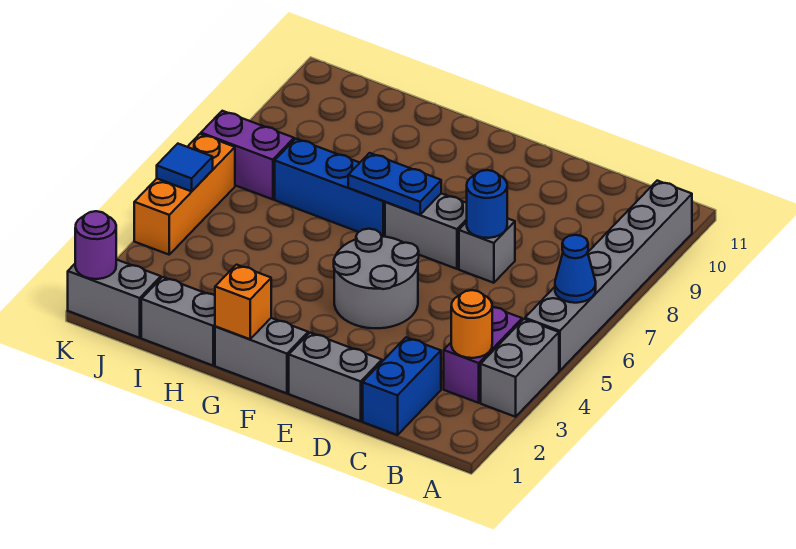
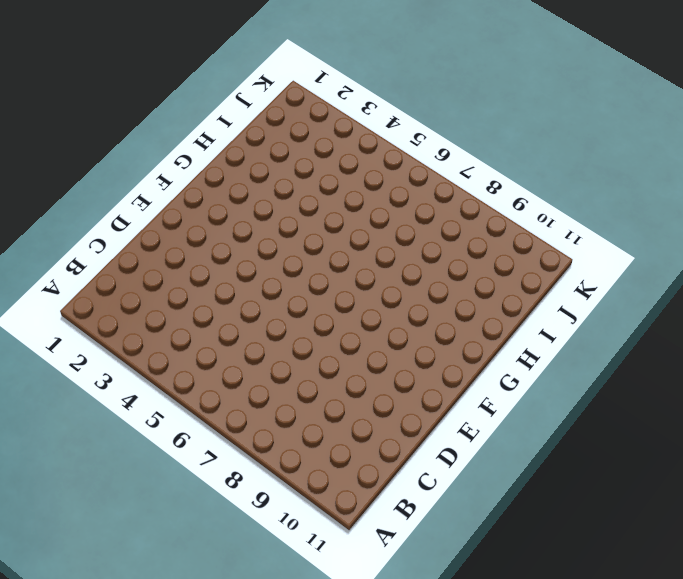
none -> grey brick A3:A4 level 1
none -> grey brick A5:A10 level 1
none -> purple brick B3:B4 level 1

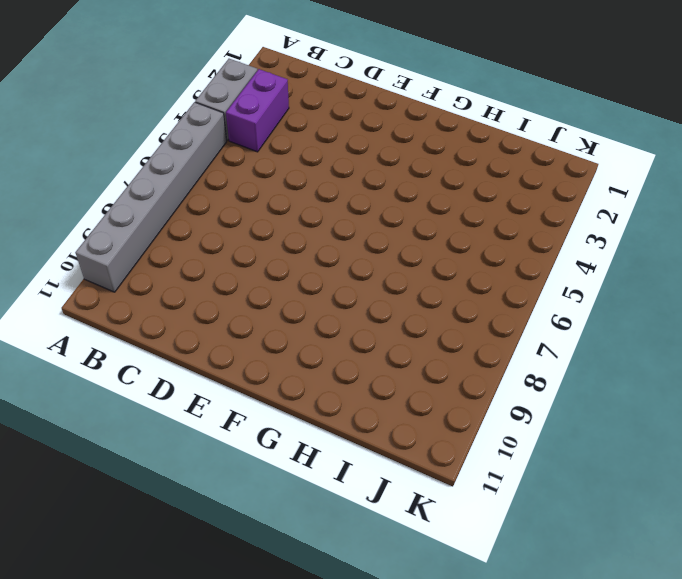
none -> blue brick C1:C2 level 1
none -> grey brick D1:E1 level 1
none -> grey brick D7 level 1

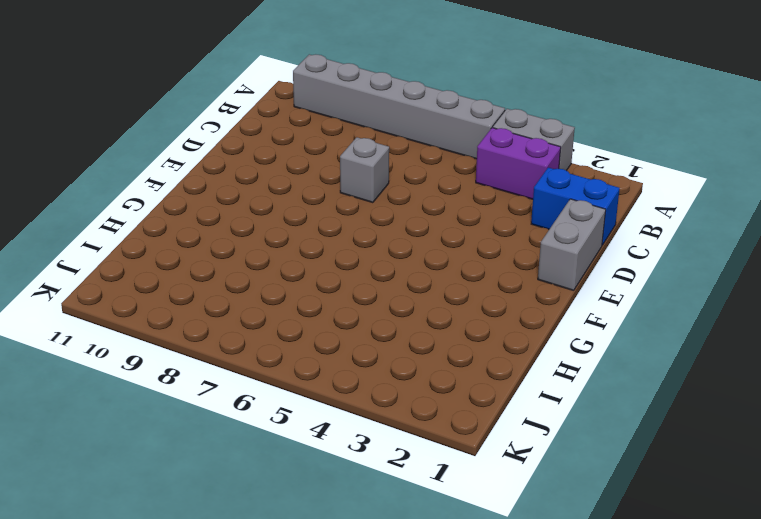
none -> grey round brick E4:F5 level 1
none -> grey brick E7:F7 level 1
none -> grey brick F1:G1 level 1

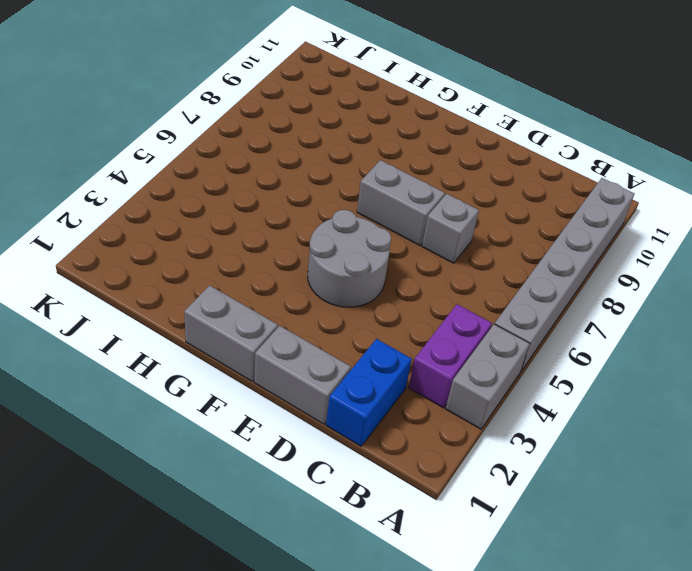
none -> blue brick G7:I7 level 1
none -> grey brick H1:I1 level 1
none -> grey brick J1:K1 level 1

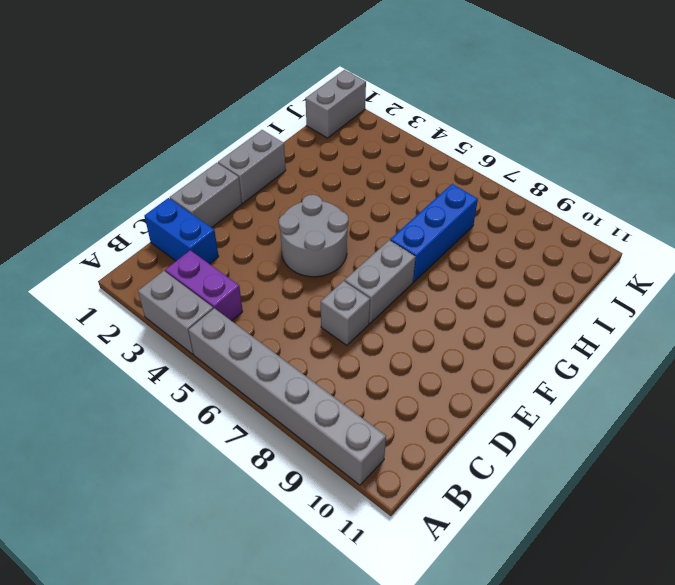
none -> grey brick H1:I1 level 1
none -> purple brick J7:K7 level 1
none -> orange brick K4:K6 level 1

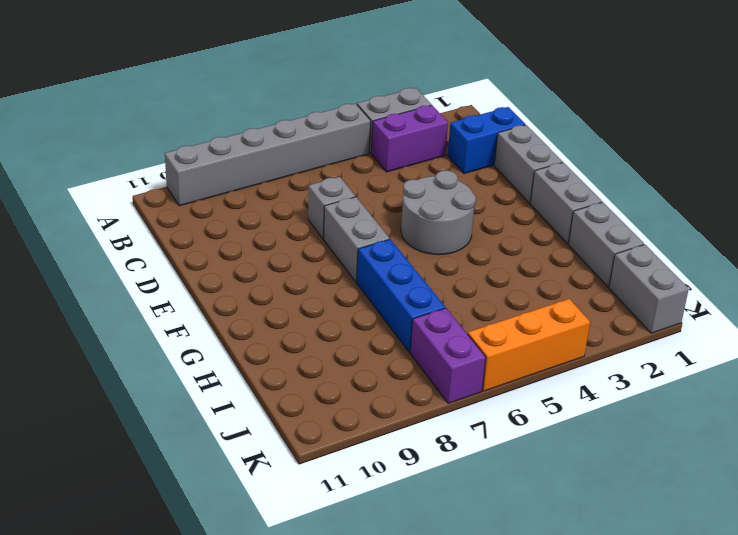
none -> blue cone A6 level 2
none -> orange round brick B3 level 2
none -> blue round brick D7 level 2

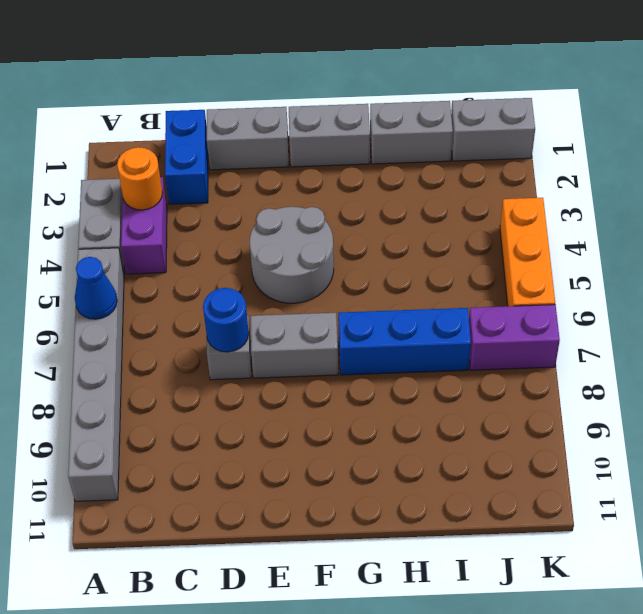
none -> blue plate F7:G7 level 2
none -> orange brick G1 level 2
none -> purple round brick K1 level 2

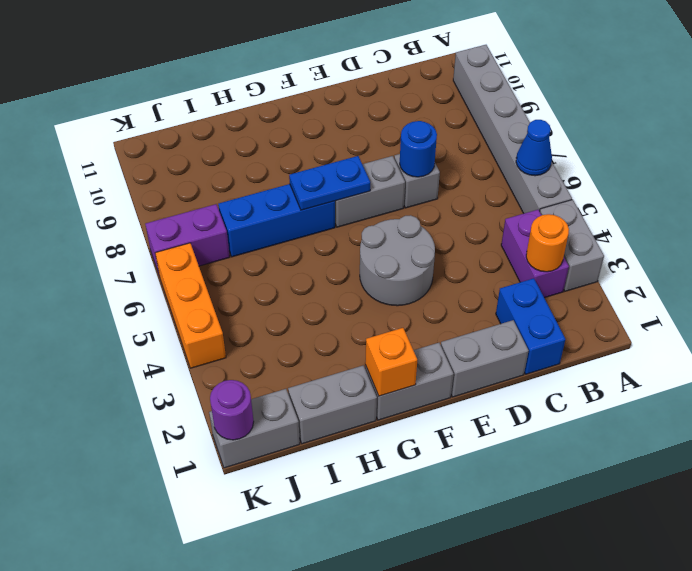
none -> blue tile K5 level 2

